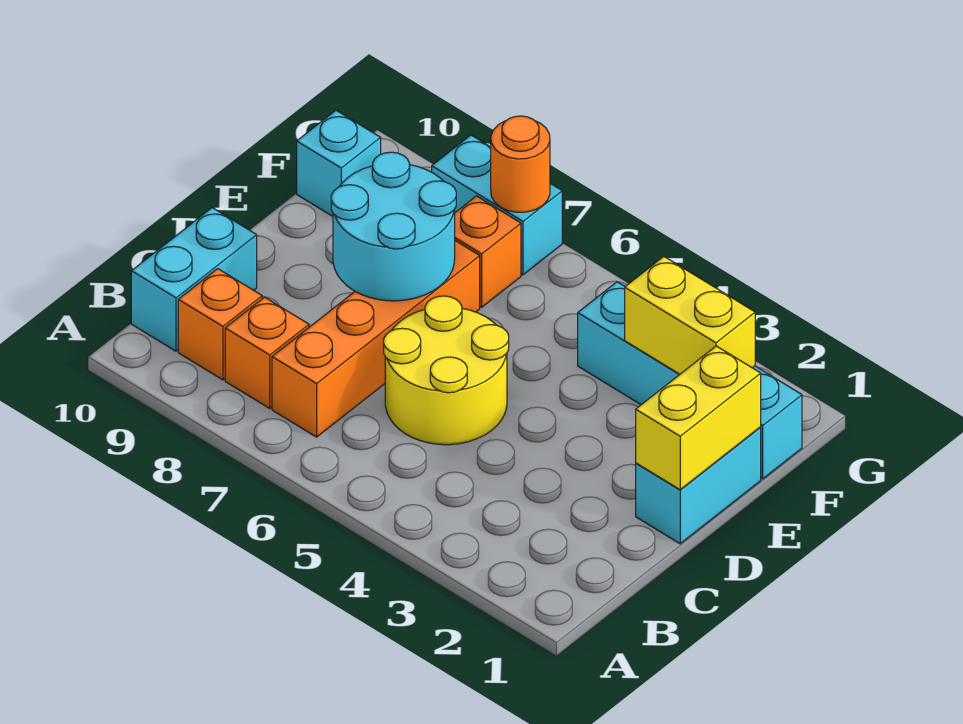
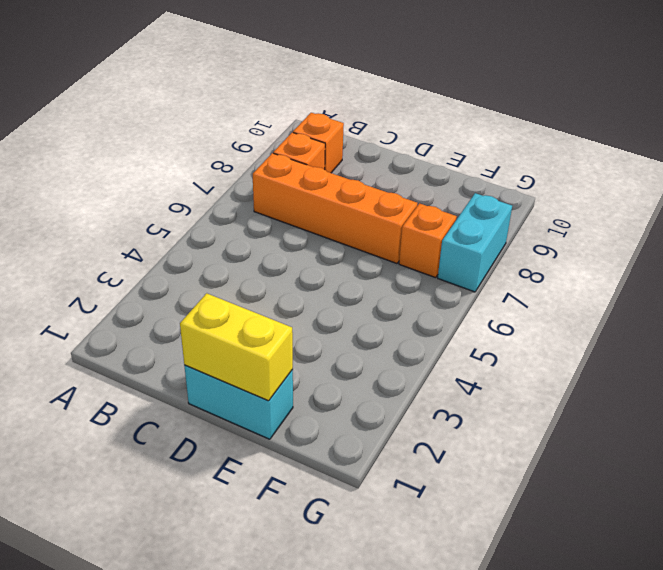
none -> cyan brick B10:C10 level 1
none -> yellow round brick C5:D6 level 1
none -> cyan brick F1:F4 level 1

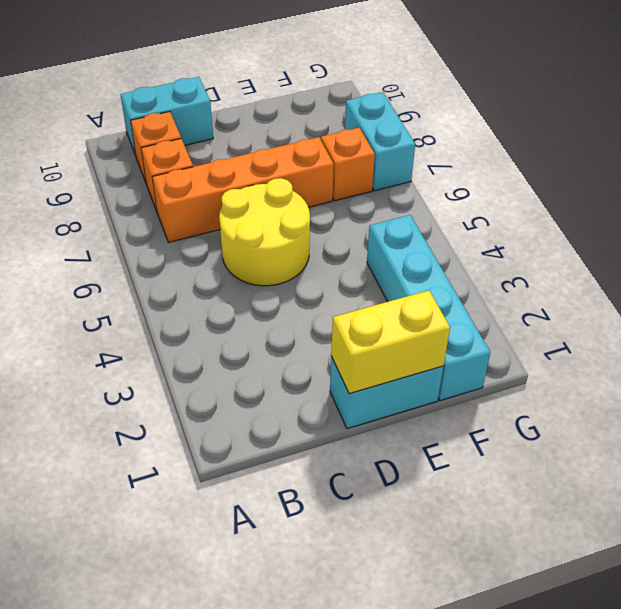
none -> cyan brick F10 level 1
none -> cyan round brick D7:E8 level 2
none -> yellow brick F2:F3 level 2

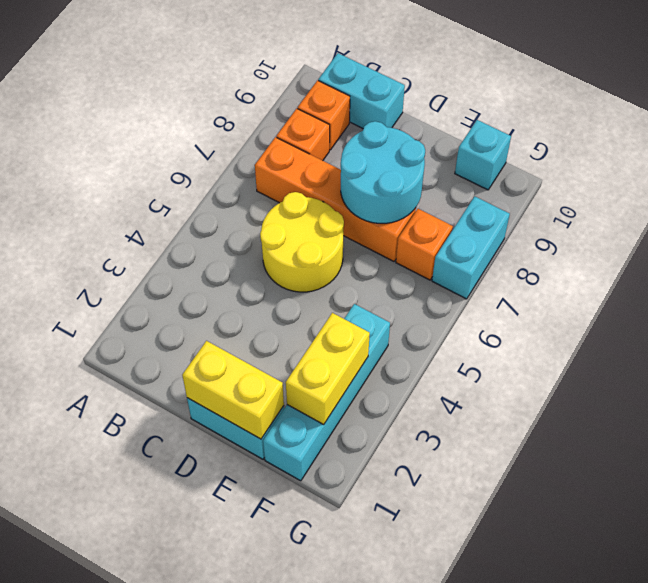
none -> orange round brick G7 level 2

